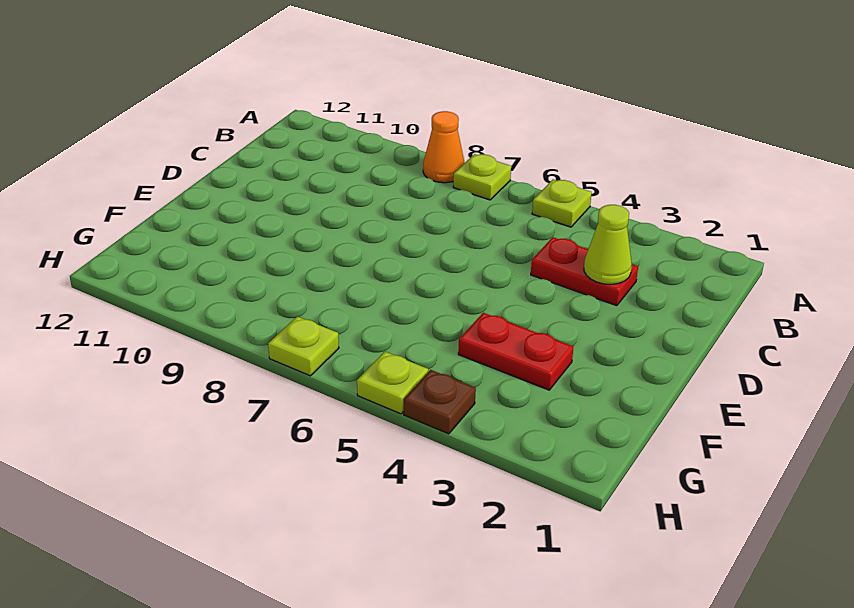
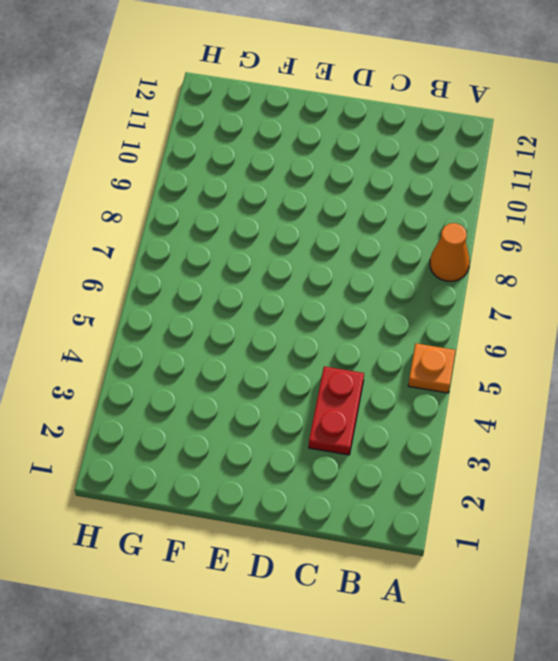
orange plate A5 level 1 -> lime plate A5 level 1
none -> lime plate A7 level 1
none -> red plate F3:F4 level 1

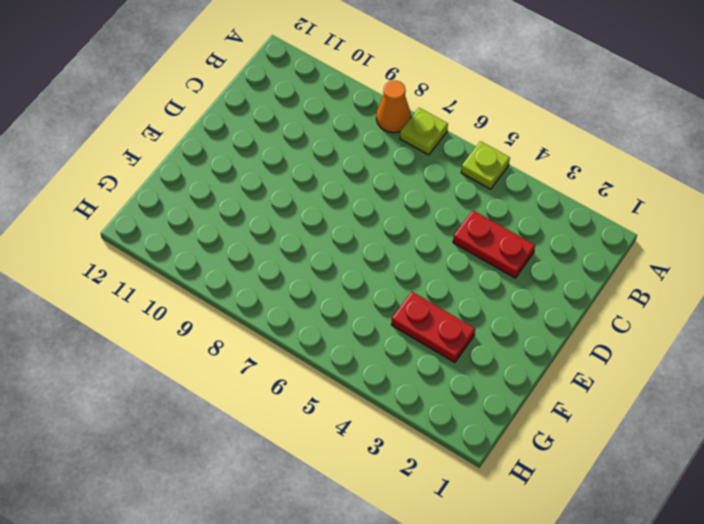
none -> brown plate H4 level 1
none -> lime plate H5 level 1

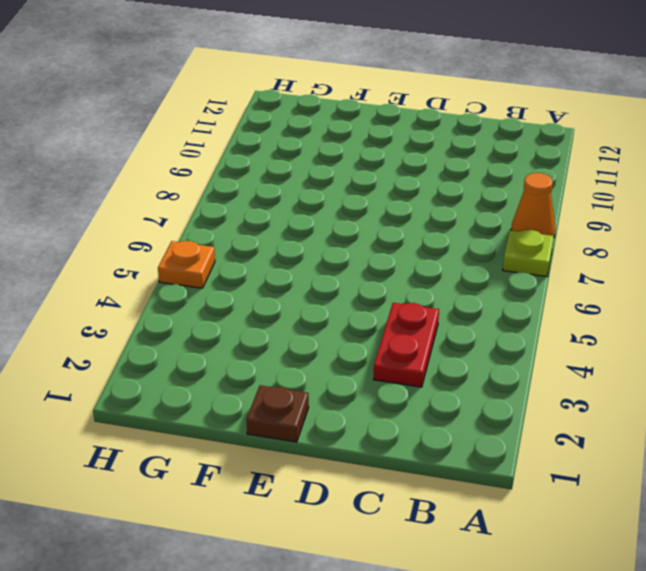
brown plate E1 level 1 -> brown plate H4 level 1
orange plate H5 level 1 -> lime plate H5 level 1
none -> lime plate A5 level 1
none -> red plate F3:F4 level 1

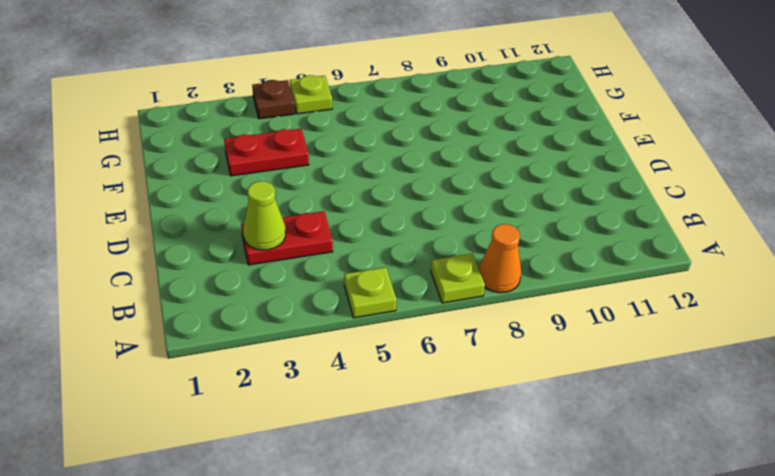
none -> lime plate H7 level 1

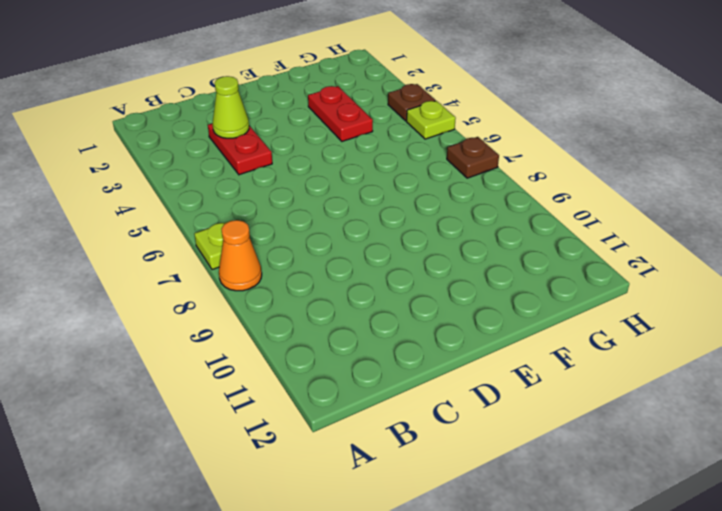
brown plate H7 level 1 -> lime plate H7 level 1
none -> lime plate A5 level 1

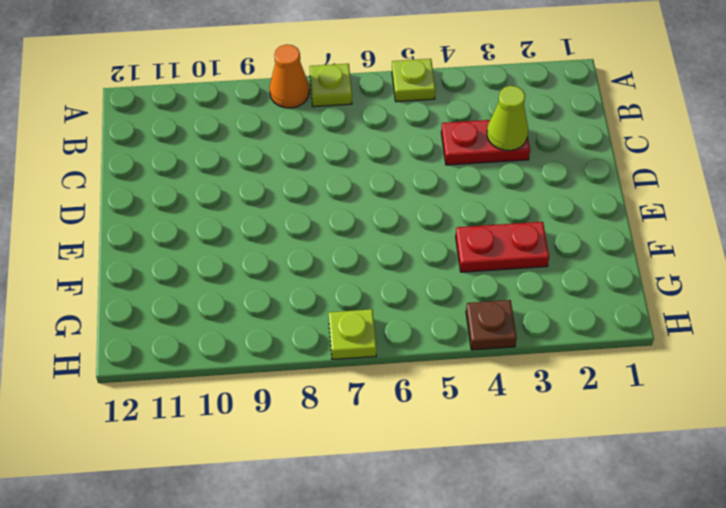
none -> lime plate H5 level 1

